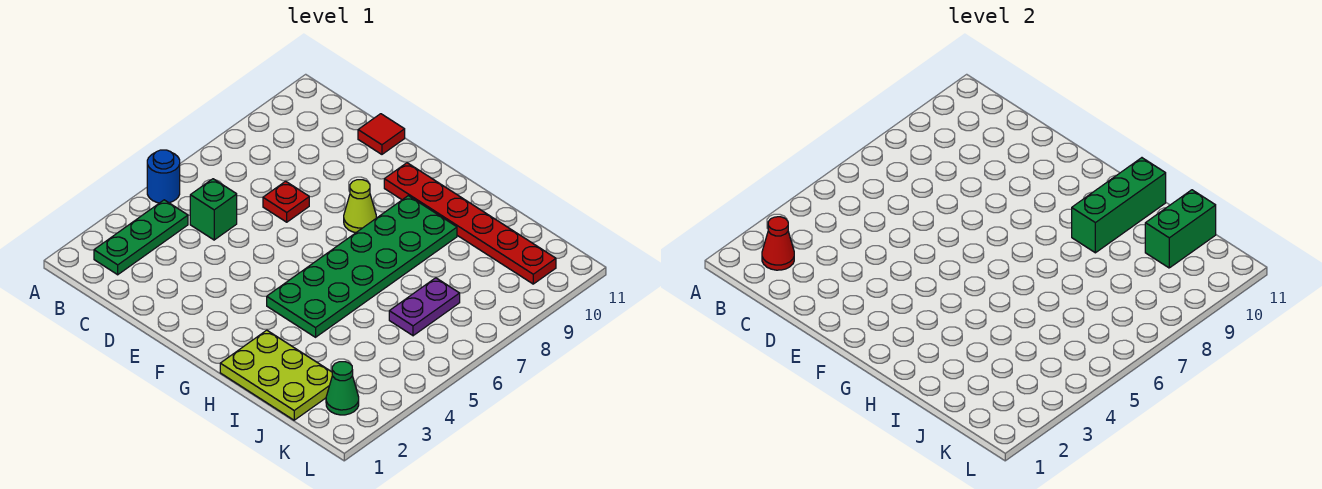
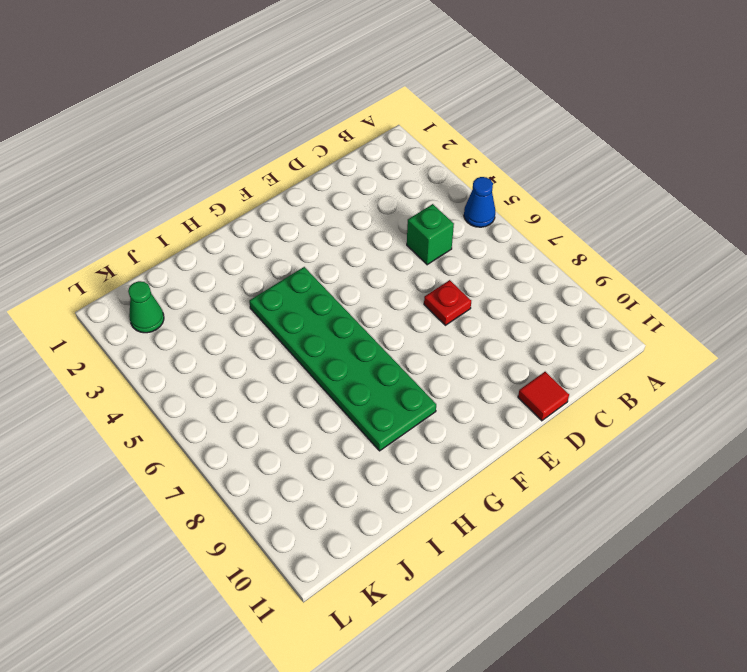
blue cone A5 level 1 -> blue round brick A5 level 1
none -> green plate B2:B4 level 1
none -> lime cone F8 level 1
none -> red plate F10:K10 level 1

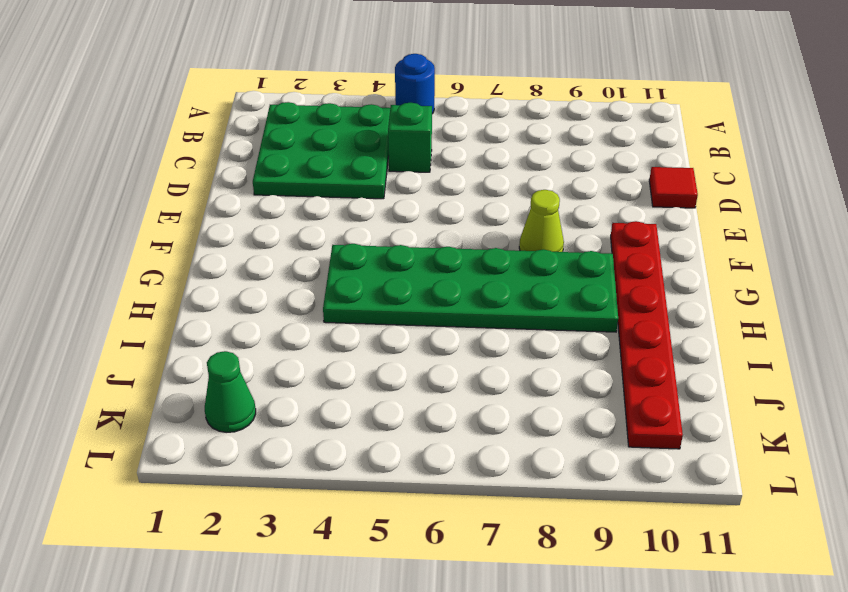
green plate B2:D4 level 1 -> green plate B2:B4 level 1
none -> red plate D7 level 1
none -> lime plate H1:J2 level 1
none -> purple plate J6:J7 level 1

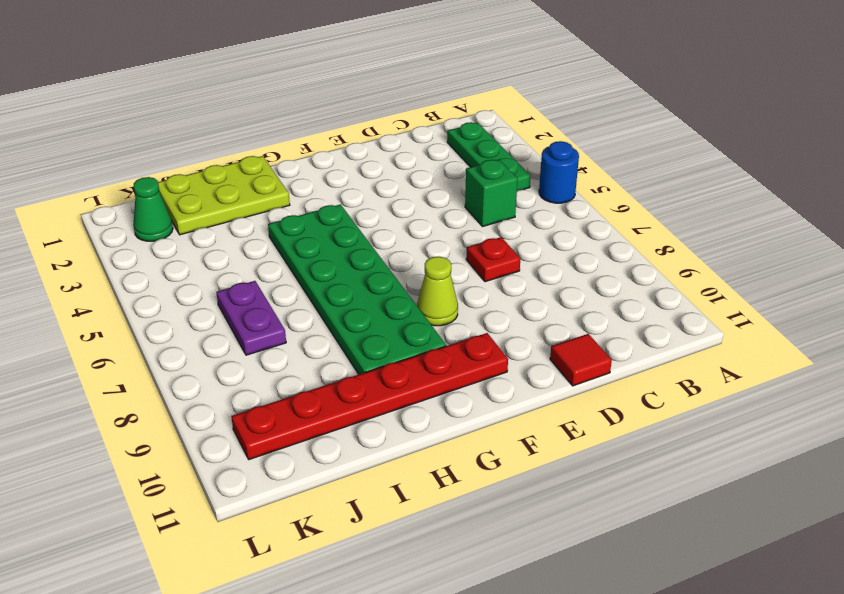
none -> red cone B2 level 2
none -> green brick H9:H11 level 2
none -> green brick J10:J11 level 2

